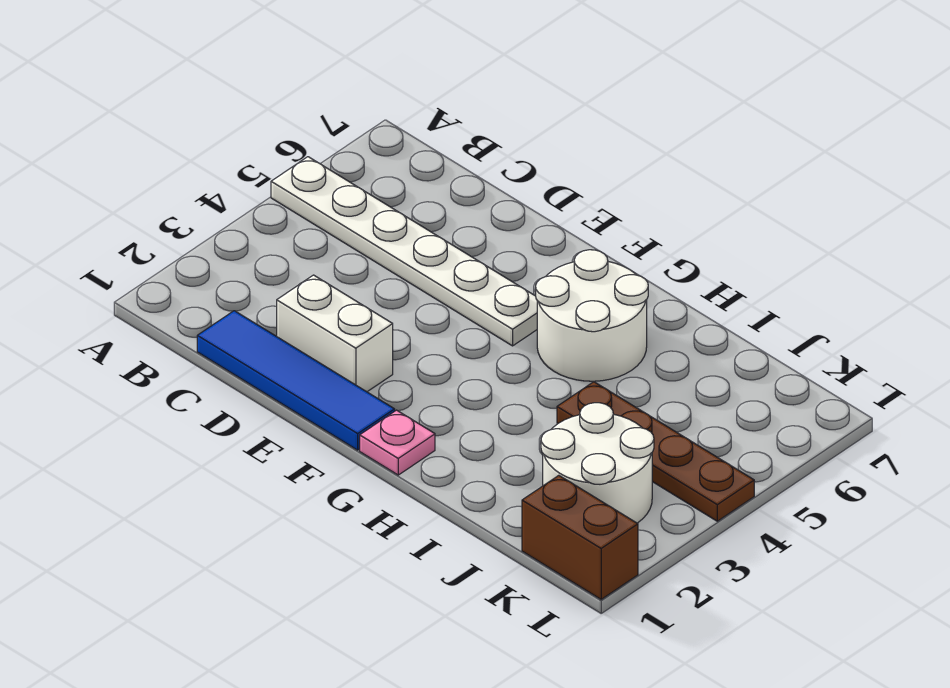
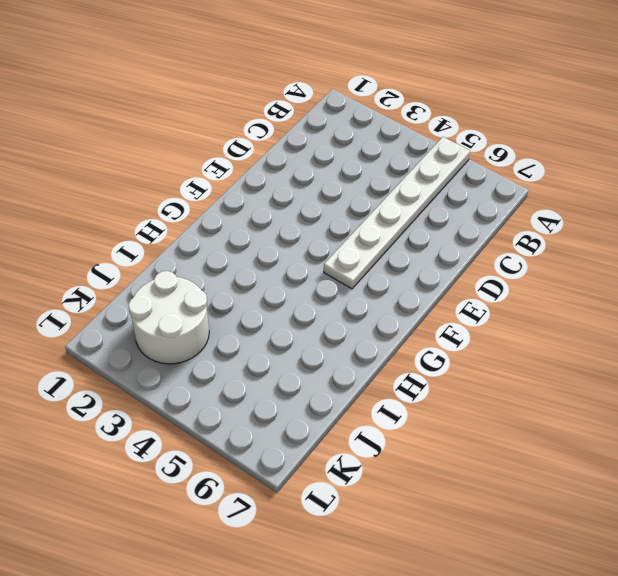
none -> blue tile C1:F1 level 1
none -> white brick D2:E2 level 1

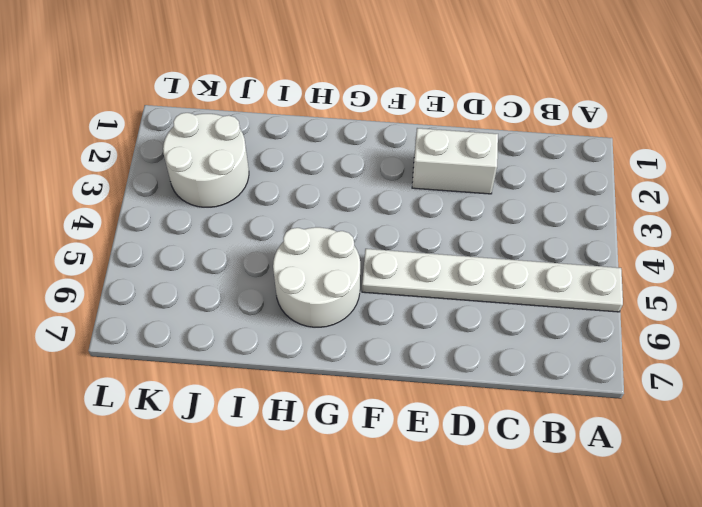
none -> blue tile C1:F1 level 1
none -> pink plate G1 level 1

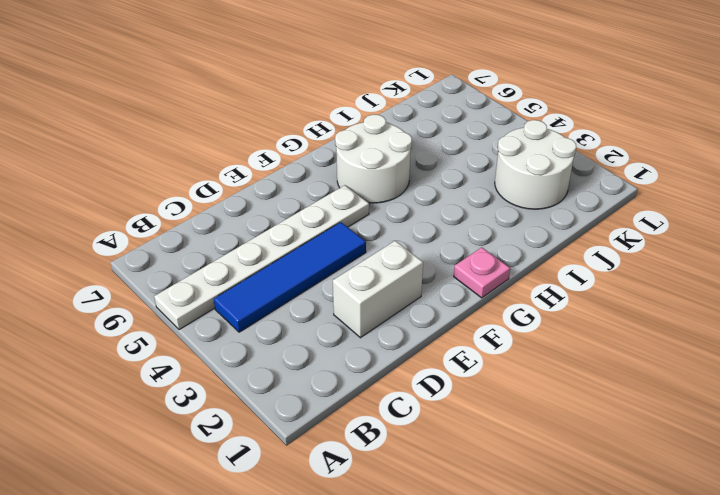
blue tile B4:E4 level 1 -> blue tile C1:F1 level 1
none -> brown plate I4:L4 level 1
none -> brown brick K1:L1 level 1

